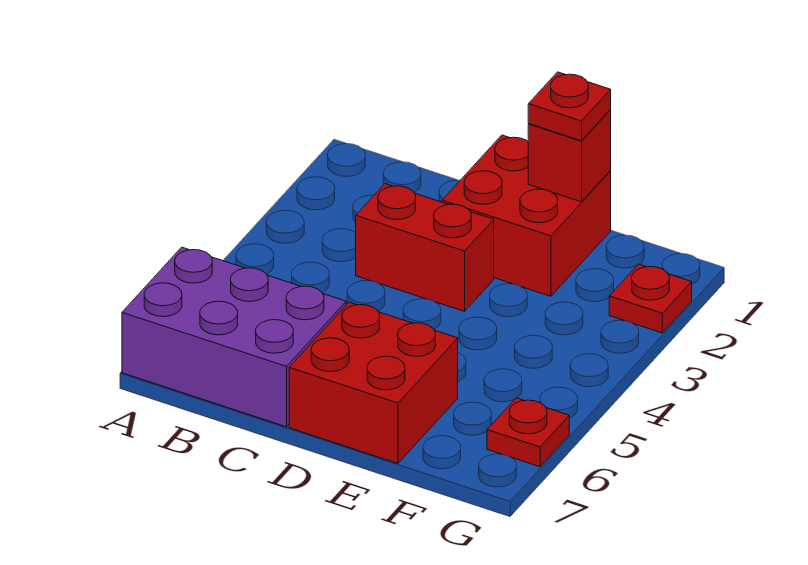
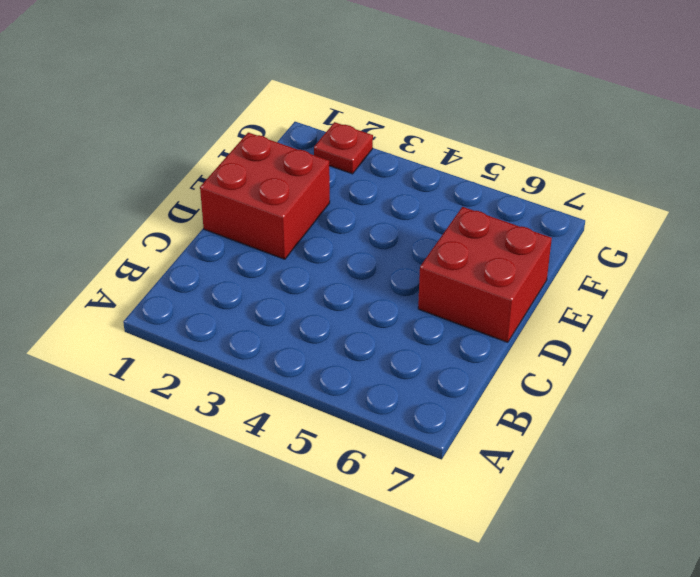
none -> purple brick A6:C7 level 1
none -> red brick C3:D3 level 1

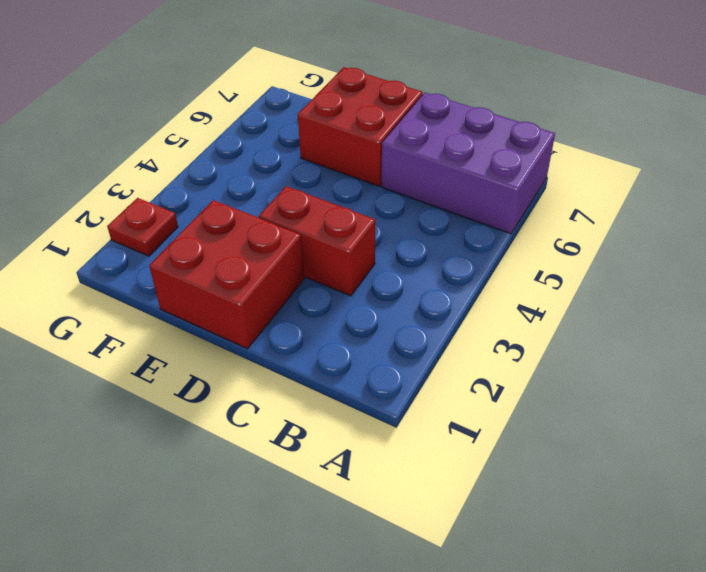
none -> red plate G6 level 1
none -> red brick E1 level 2

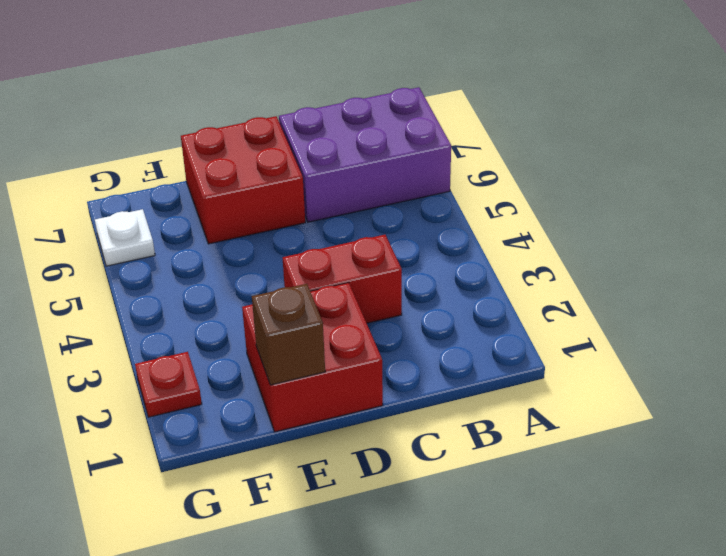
brown brick E1 level 2 -> red brick E1 level 2
white plate G6 level 1 -> red plate G6 level 1
none -> red plate E1 level 3

